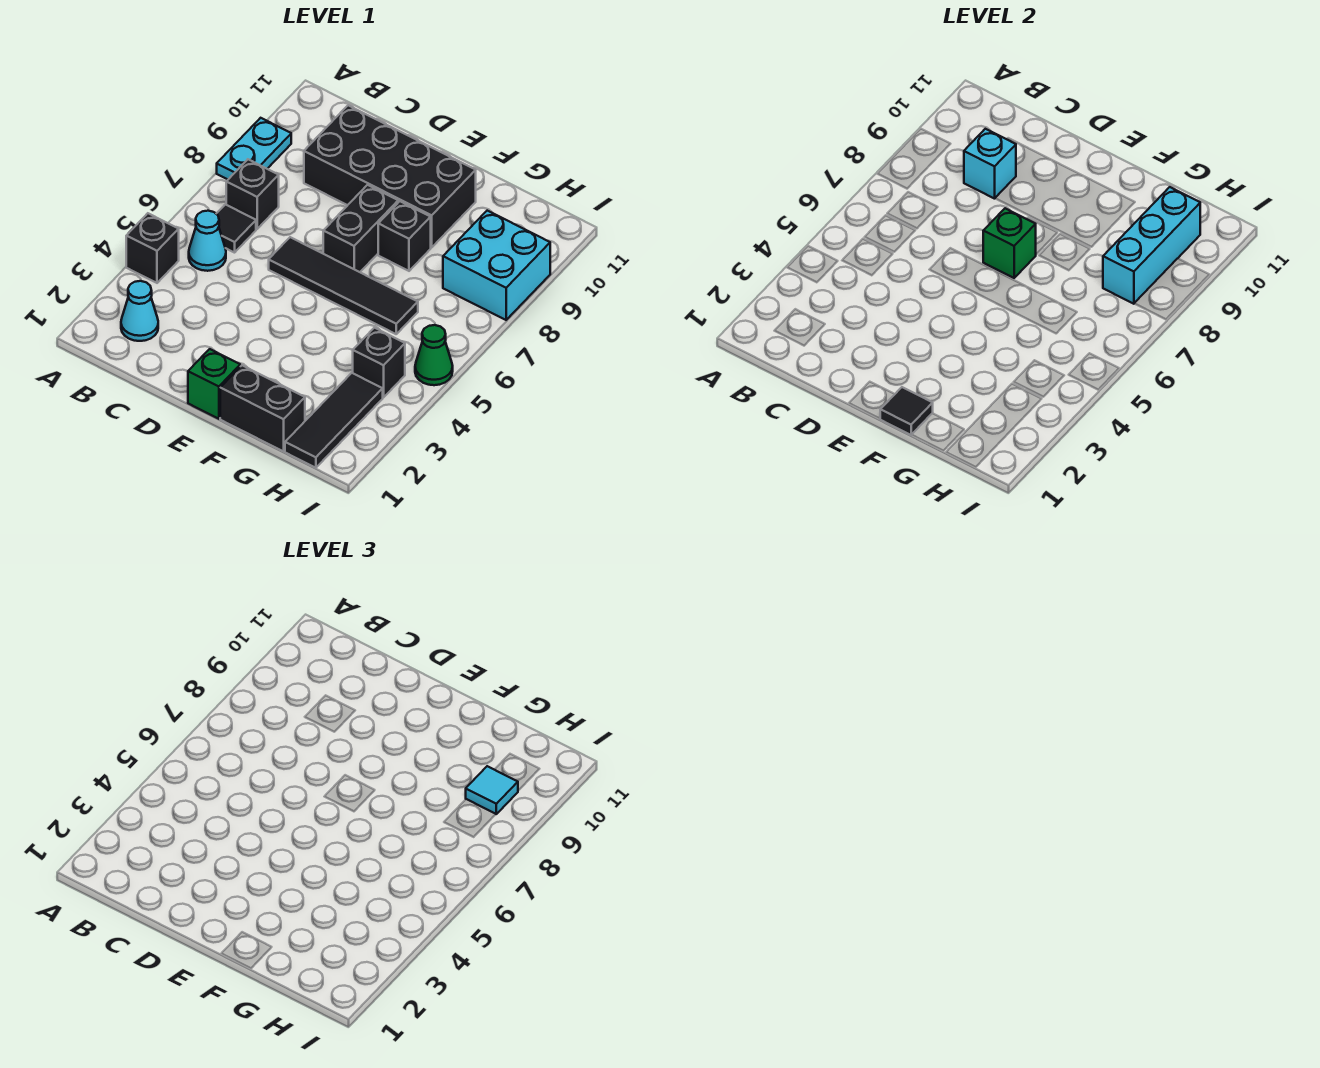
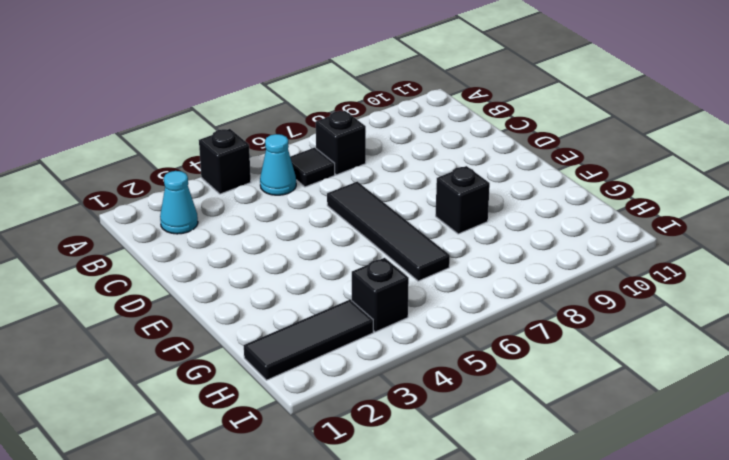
none -> cyan plate A8:A9 level 1
none -> black brick C9:F10 level 1
none -> green brick E1 level 1

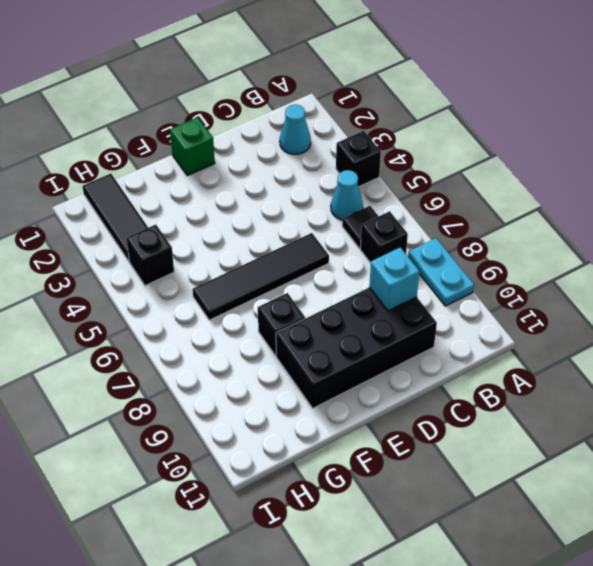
none -> black brick E7:E8 level 1
none -> black brick F1:G1 level 1
none -> cyan brick H8:I9 level 1

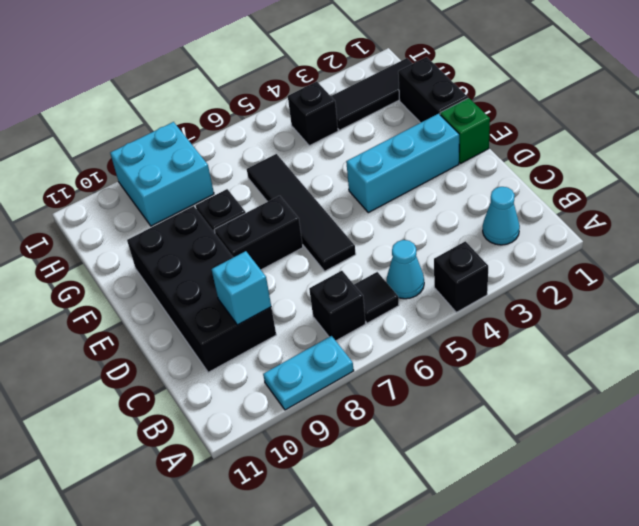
cyan brick E2:E4 level 1 -> cyan brick H8:H10 level 2
none -> green cone I5 level 1
none -> green brick E7 level 2
none -> black tile F1 level 2

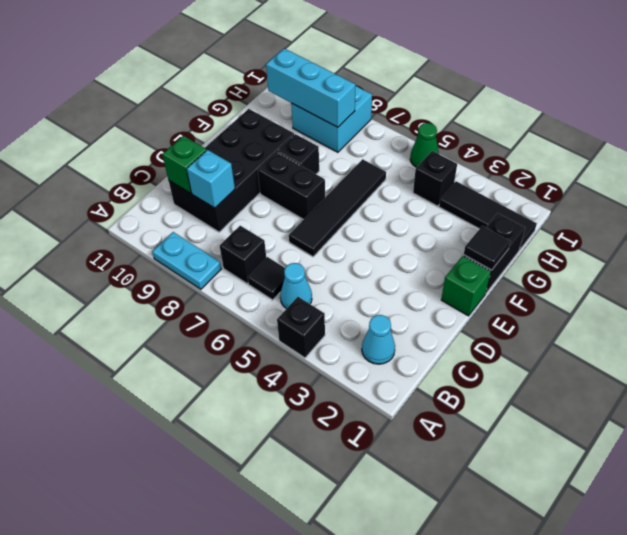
green brick C10 level 2 -> green brick E7 level 2
none -> cyan tile H9 level 3

